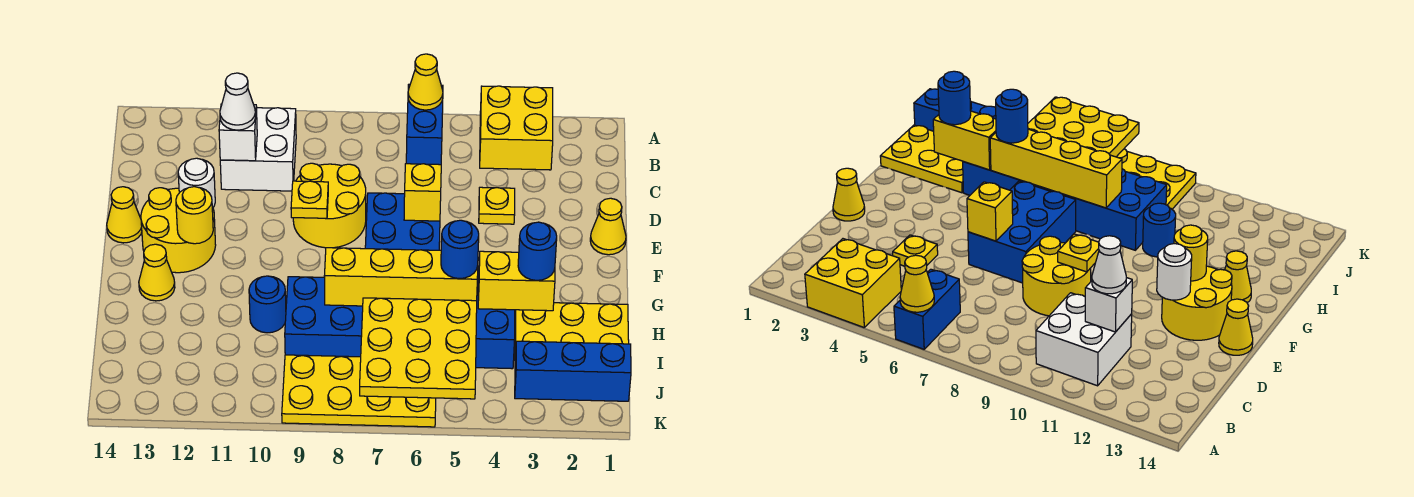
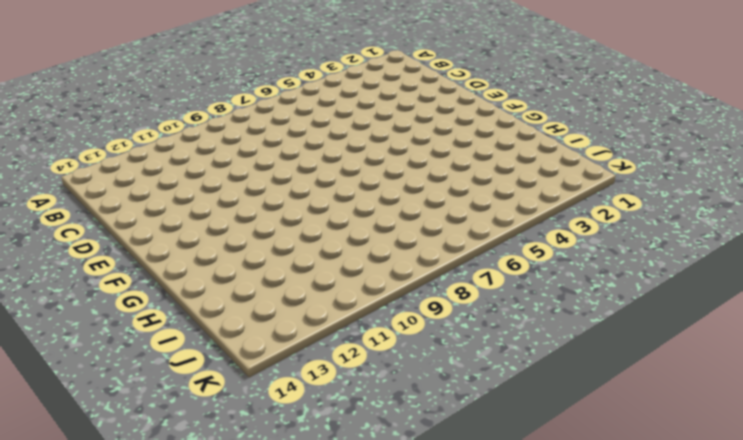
none -> yellow brick A3:B4 level 1
none -> blue brick A6:B6 level 1
none -> white brick B10:C11 level 1

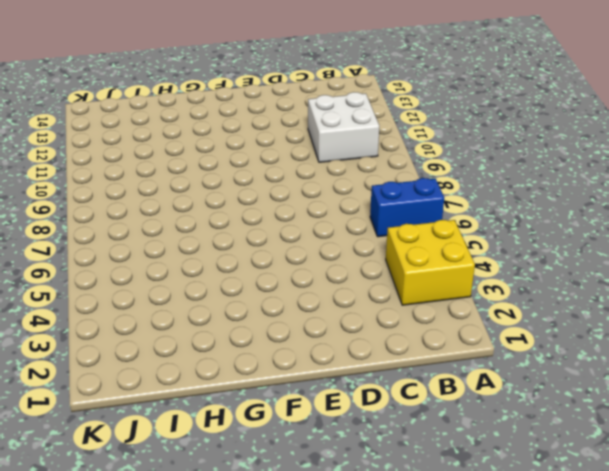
none -> yellow plate D4 level 1
none -> yellow round brick D8:E9 level 1
none -> yellow cone E1 level 1

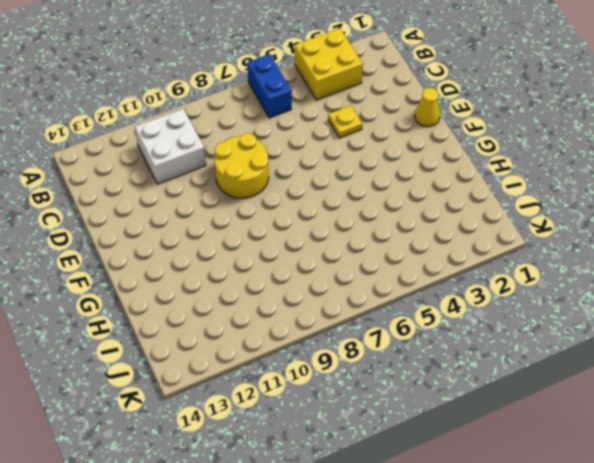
none -> blue brick E6:G7 level 1
none -> yellow round brick E12:F13 level 1
none -> yellow cone E14 level 1

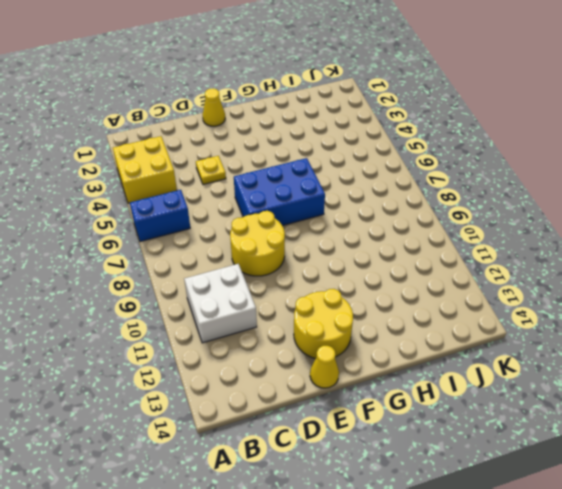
none -> yellow cone G13 level 1
none -> yellow plate H1:I3 level 1
none -> blue brick H4:I9 level 1

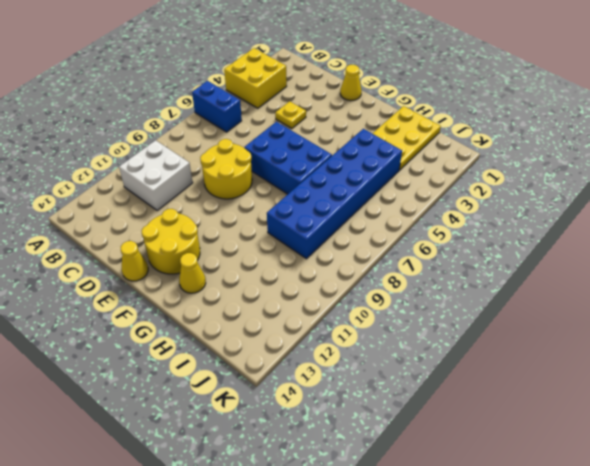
none -> blue round brick H10 level 1
none -> blue brick J1:J3 level 1
none -> yellow plate J6:K9 level 1

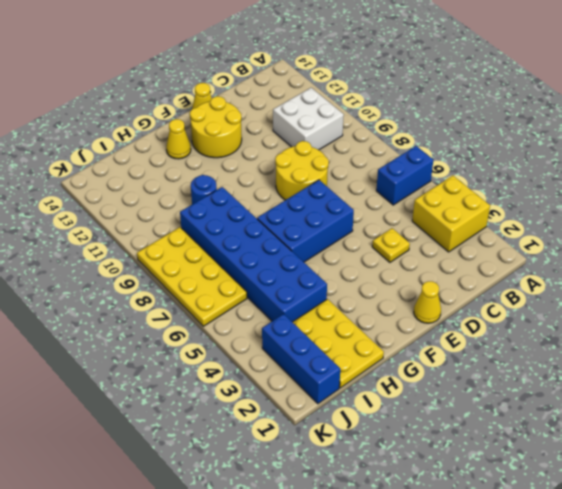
none -> yellow cone A6 level 2
none -> white brick C11 level 2
none -> yellow brick E6 level 2

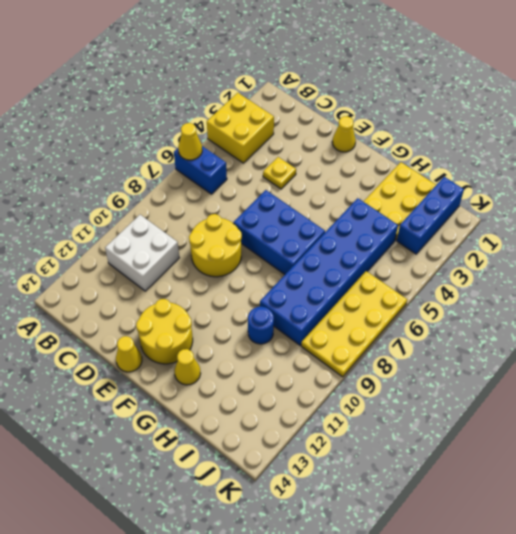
none -> white brick C11 level 2
none -> yellow brick E6 level 2
none -> yellow plate E9 level 2

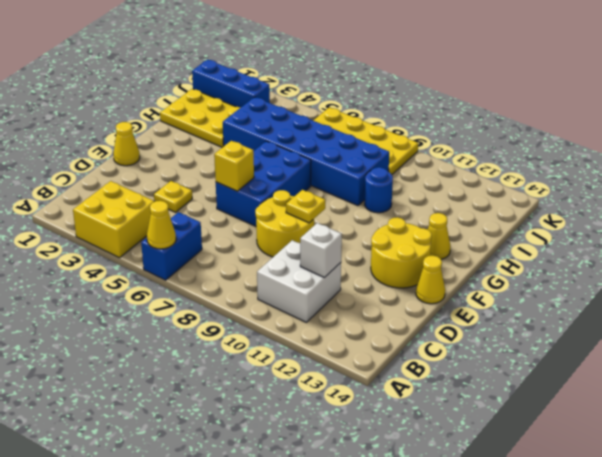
none -> white round brick E12 level 2
none -> yellow round brick F12 level 2
none -> yellow brick H3:H4 level 2

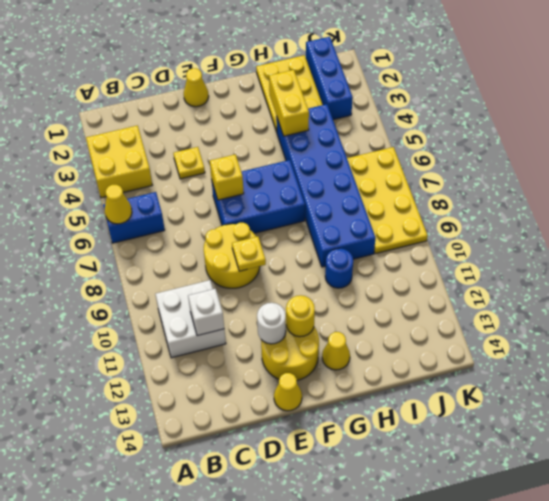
none -> yellow brick H5:H8 level 2
none -> yellow plate I5:K7 level 2
none -> white cone C11 level 3

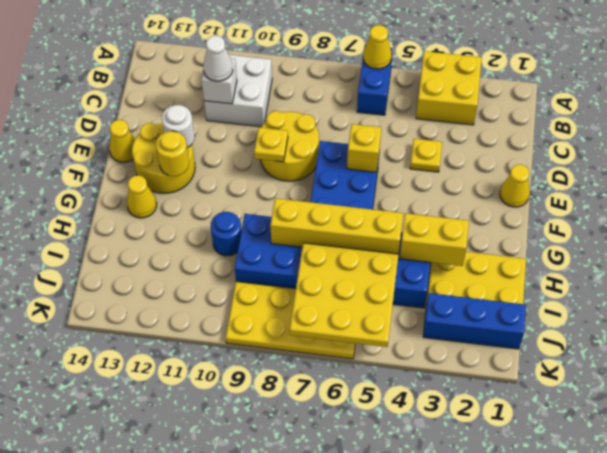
none -> blue round brick H3 level 3
none -> blue round brick H5 level 3

